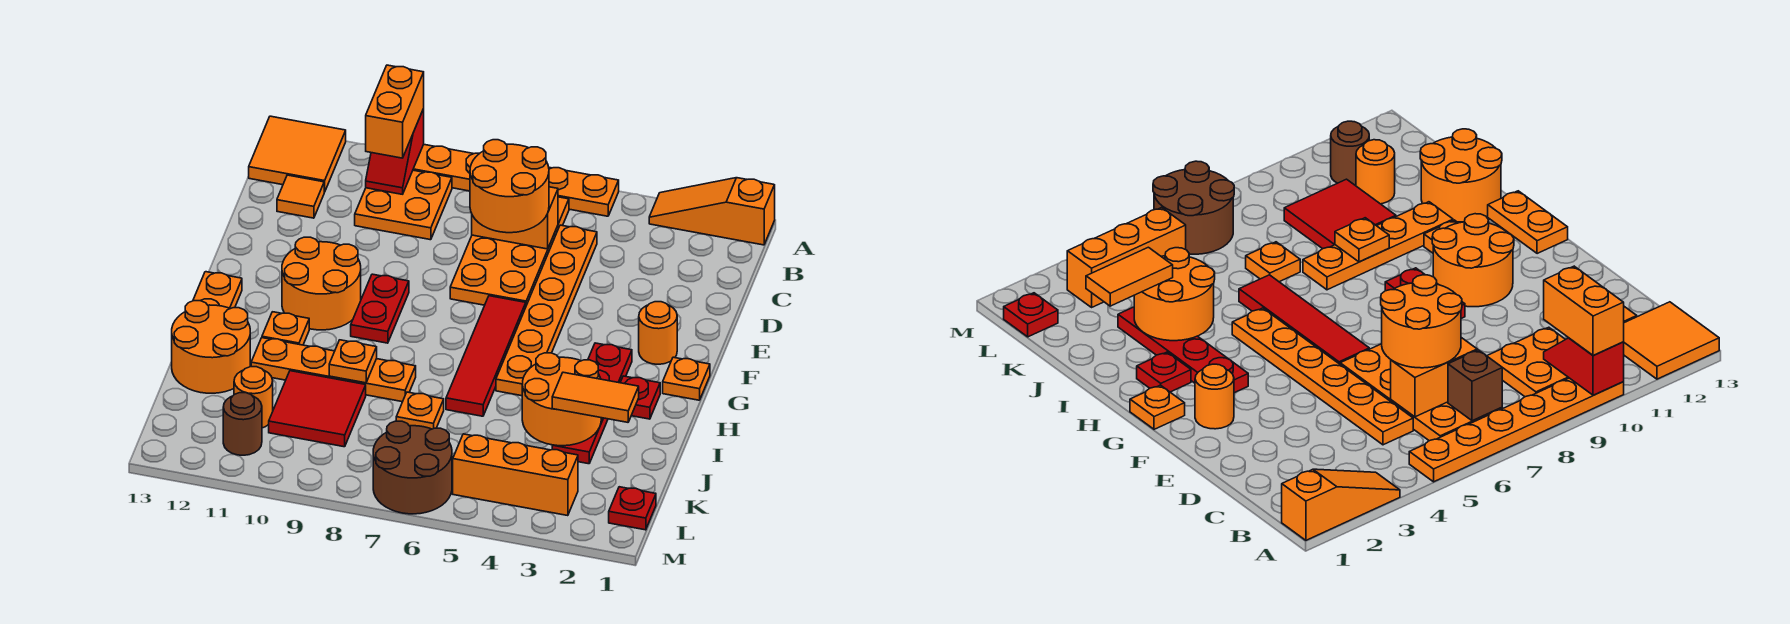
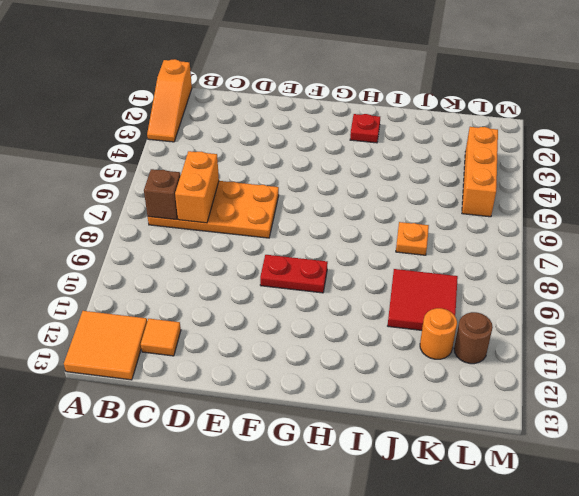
none -> orange plate A5:A10 level 1
none -> orange plate B9:C10 level 1
none -> orange plate C5:H5 level 1
none -> orange round brick F2 level 1

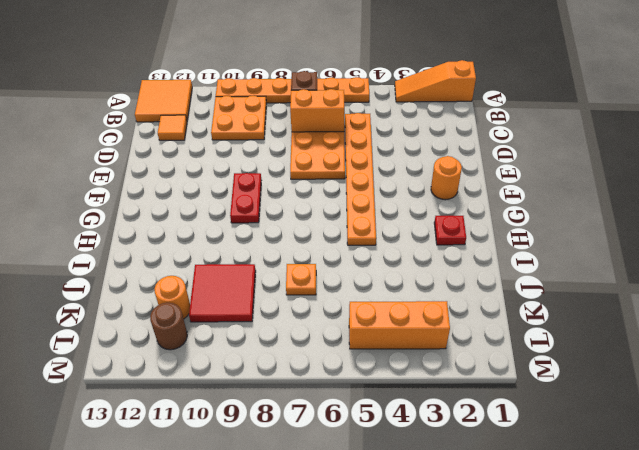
none -> red tile F6:I6 level 1
none -> orange round brick F10:G11 level 1
none -> orange plate G1 level 1
none -> red plate G3:J3 level 1

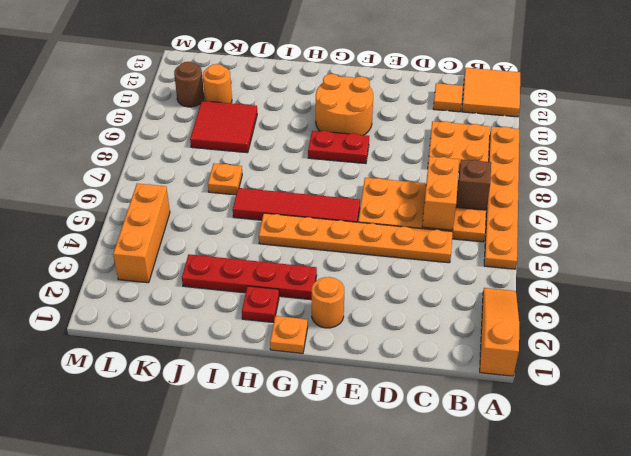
none -> orange plate G13:H13 level 1
none -> orange plate H11 level 1
none -> orange plate I8:I11 level 1
none -> orange round brick I12:J13 level 1

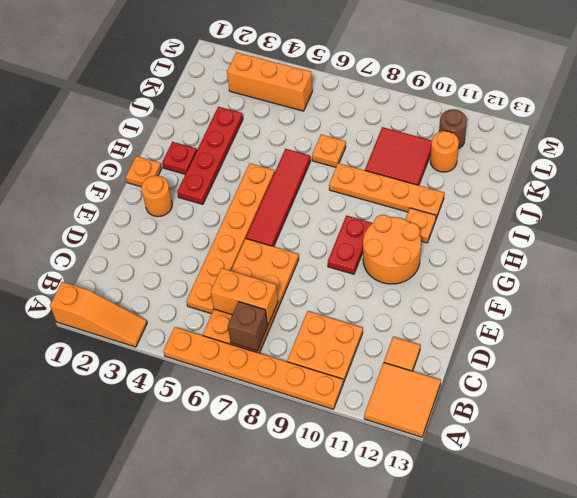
none -> orange plate G13:H13 level 1
none -> orange round brick I12:J13 level 1
none -> red plate L1 level 1
none -> brown round brick L6:M7 level 1

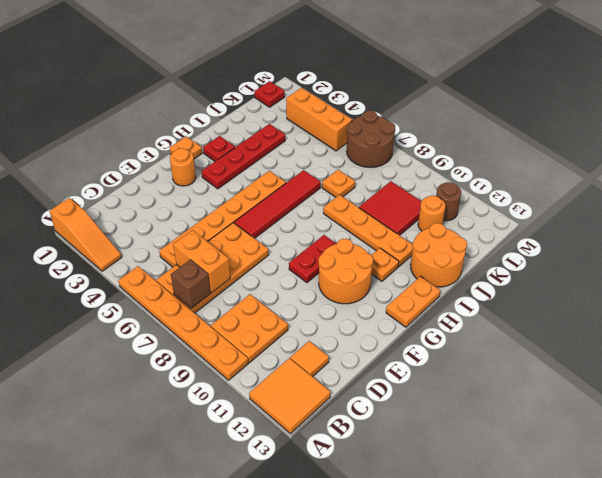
none -> red slope A10:B10 level 2 top A
none -> orange round brick I3:J4 level 2
none -> orange plate I9 level 2
none -> orange brick A10:B10 level 3

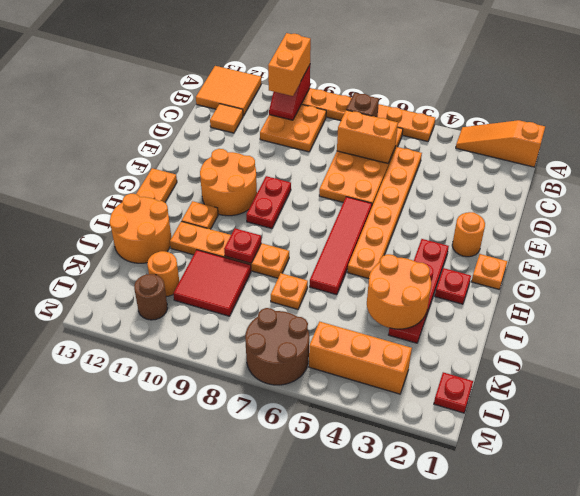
red plate I9 level 2 -> orange plate I9 level 2
none -> orange round brick C6:D7 level 3
none -> orange tile J2:J3 level 3

